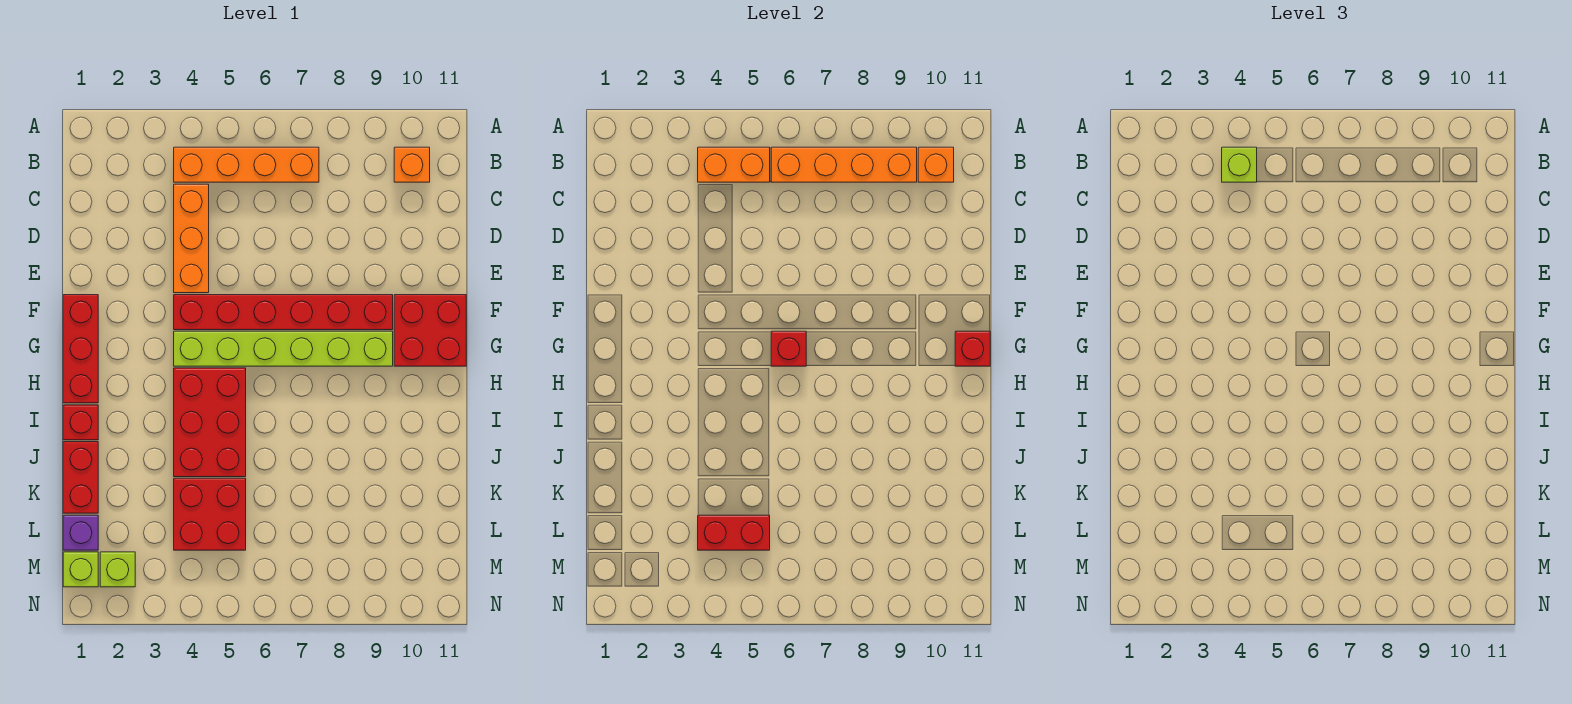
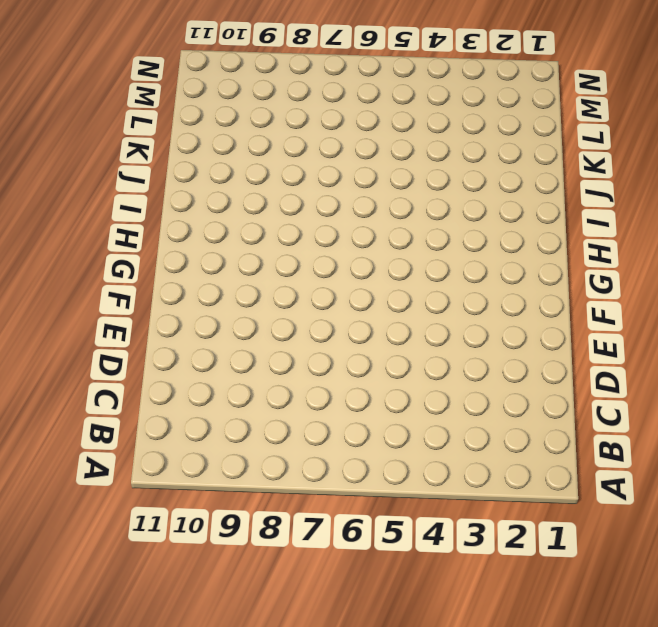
none -> orange brick B4:B7 level 1
none -> orange brick B10 level 1
none -> orange brick C4:E4 level 1

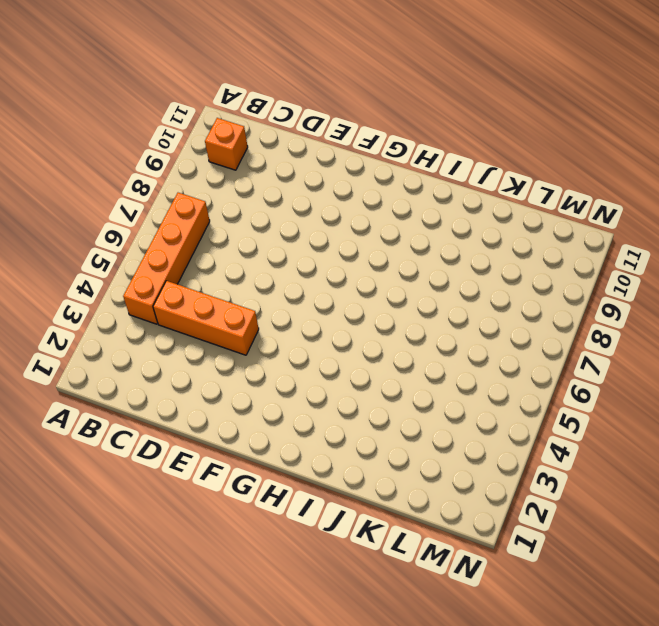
none -> red brick F1:H1 level 1
none -> red brick F4:F9 level 1
none -> red brick F10:G11 level 1

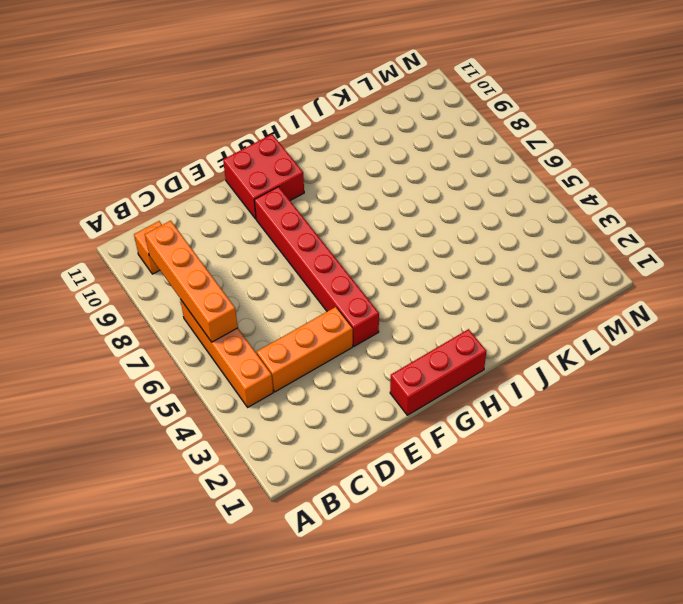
none -> lime brick G4:G9 level 1
none -> red brick H4:J5 level 1
none -> red brick I1 level 1

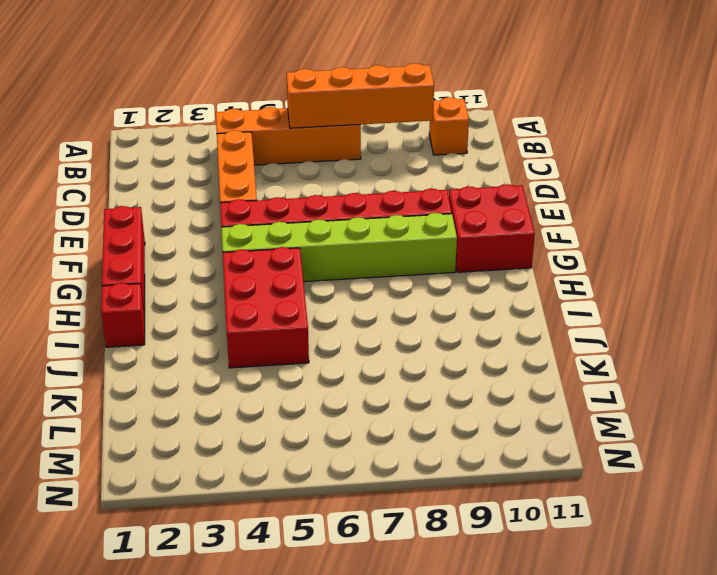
none -> red brick J1:K1 level 1
none -> red brick K4:L5 level 1
none -> purple brick L1 level 1

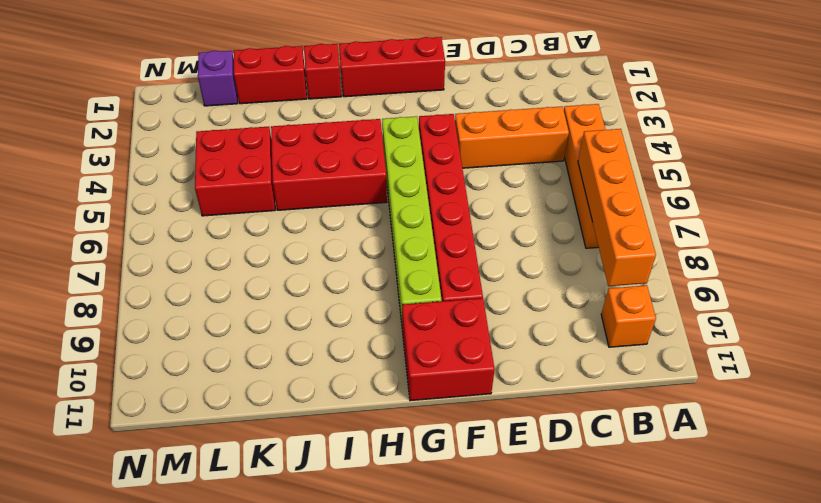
none -> lime brick M1 level 1
none -> lime brick M2 level 1
none -> orange brick B4:B5 level 2

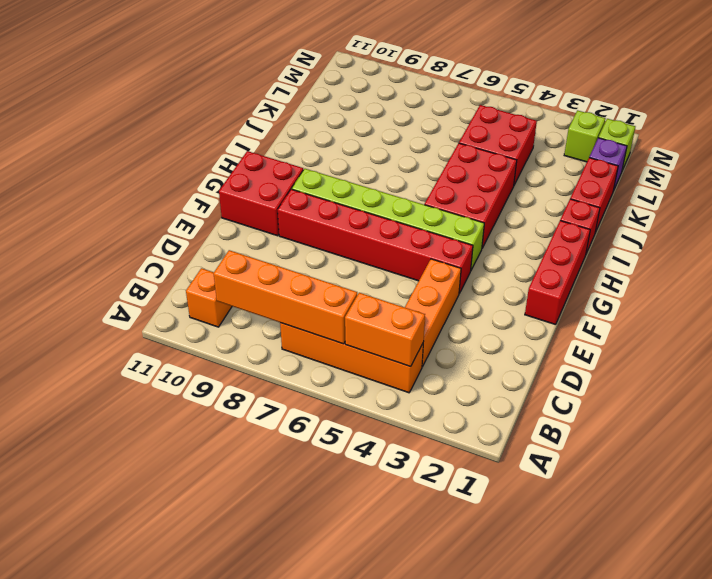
none -> orange brick B10 level 2
none -> red brick G6 level 2
none -> red brick G11 level 2

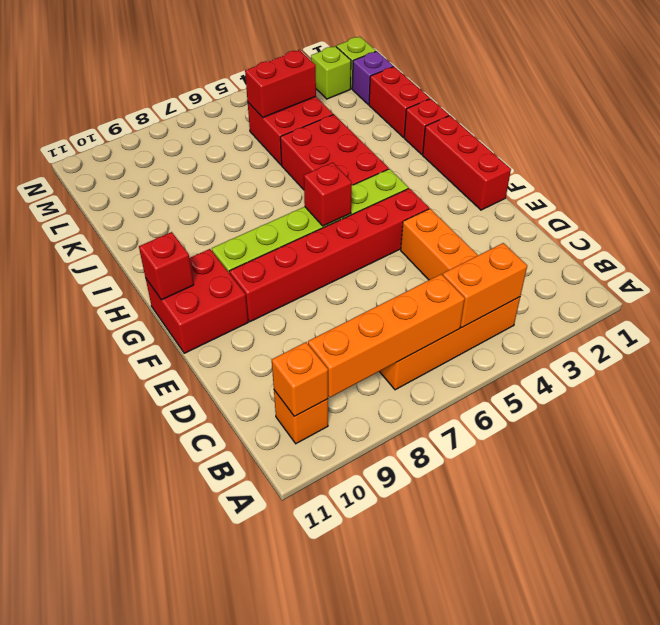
none -> lime brick B4 level 3

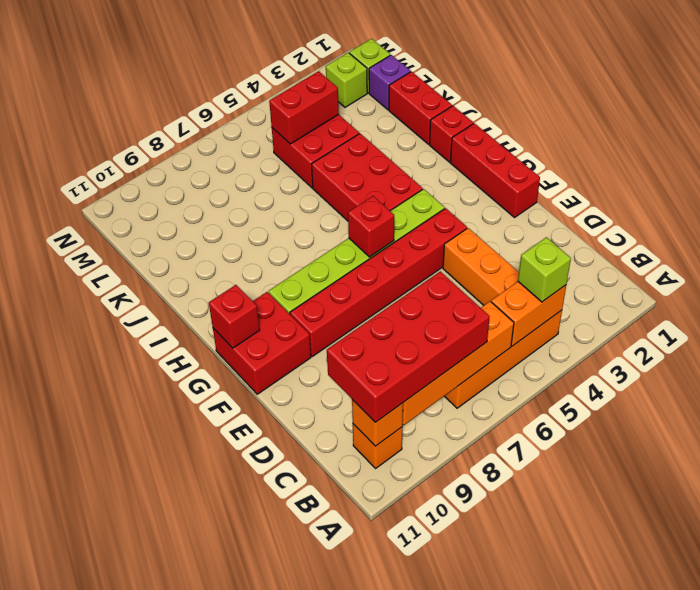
red brick B7:C10 level 3 -> none

